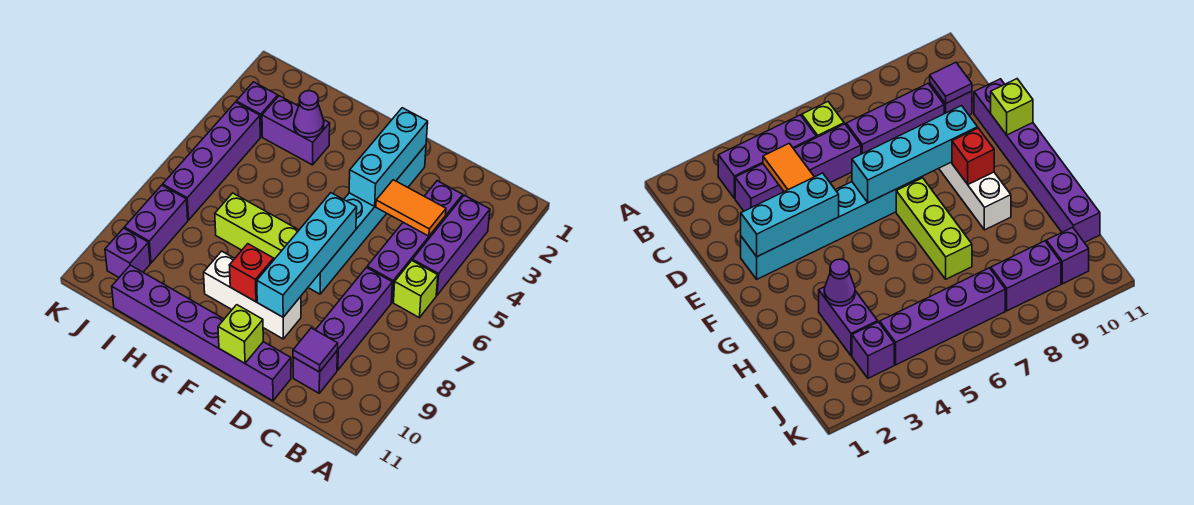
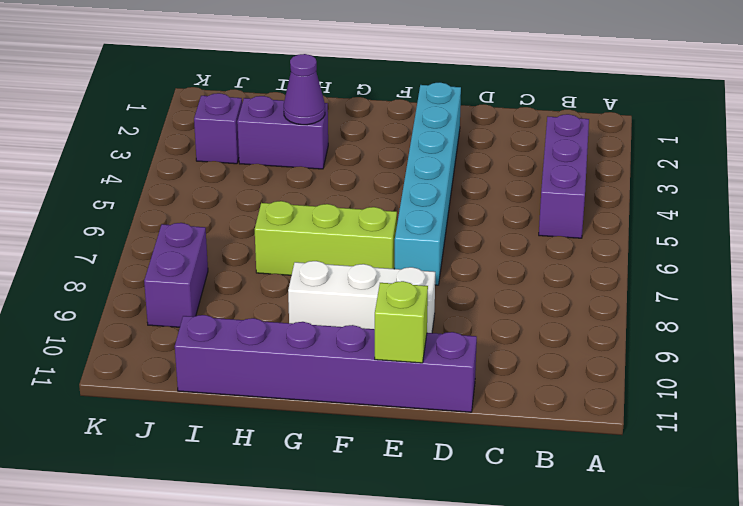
none -> lime brick B6 level 1
none -> purple brick C3:C6 level 1
none -> purple brick C7:C9 level 1

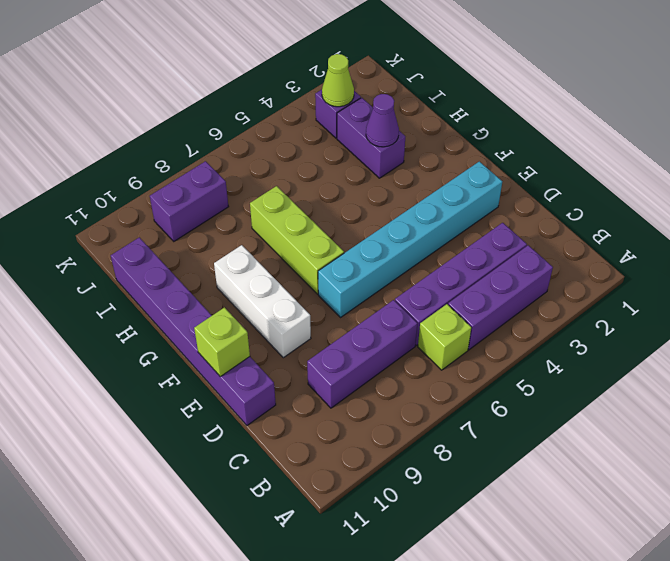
lime cone J3 level 2 -> none
none -> purple brick C10 level 1
none -> purple brick J4:J7 level 1
none -> purple brick J10 level 1

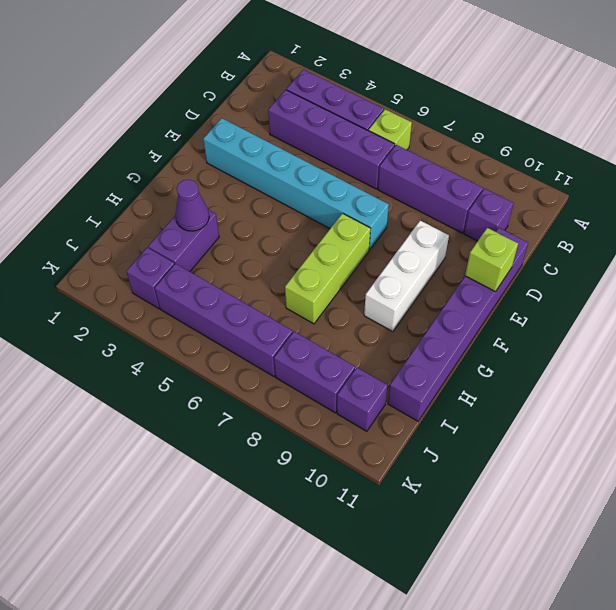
none -> orange tile C4:D4 level 2
none -> purple tile C10 level 2
none -> cyan brick E2:E4 level 2

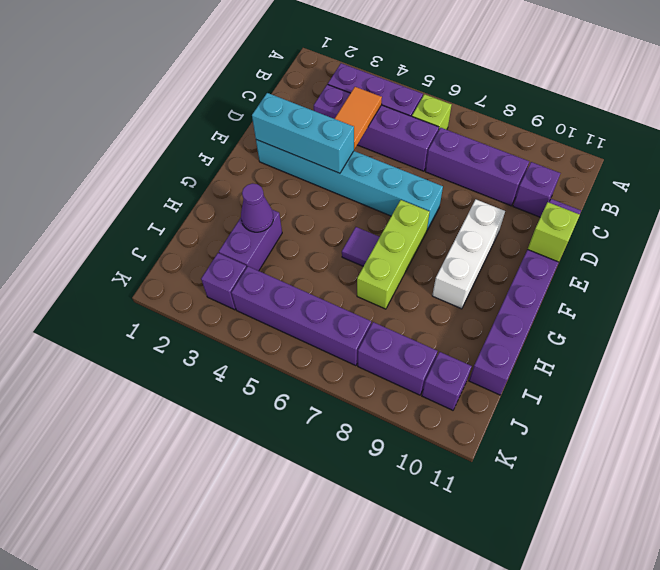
purple tile G6 level 1 -> purple tile C10 level 2
none -> cyan brick E6:E9 level 2
none -> red brick F9 level 2

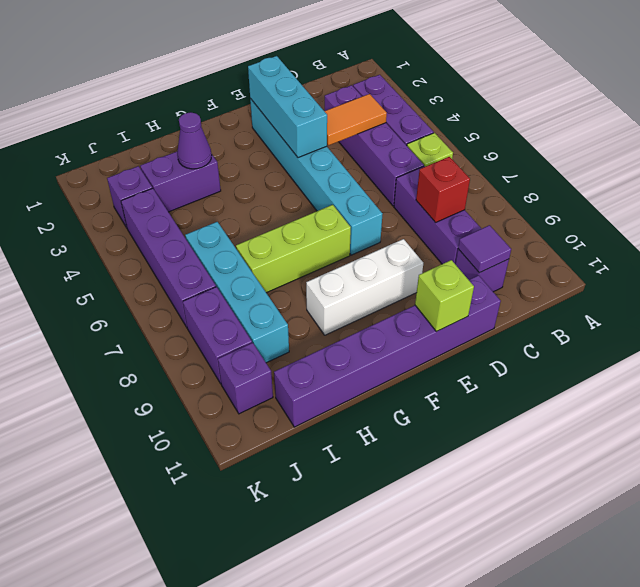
red brick C8 level 2 -> red brick F9 level 2
cyan brick I6:I9 level 1 -> cyan brick E6:E9 level 2

